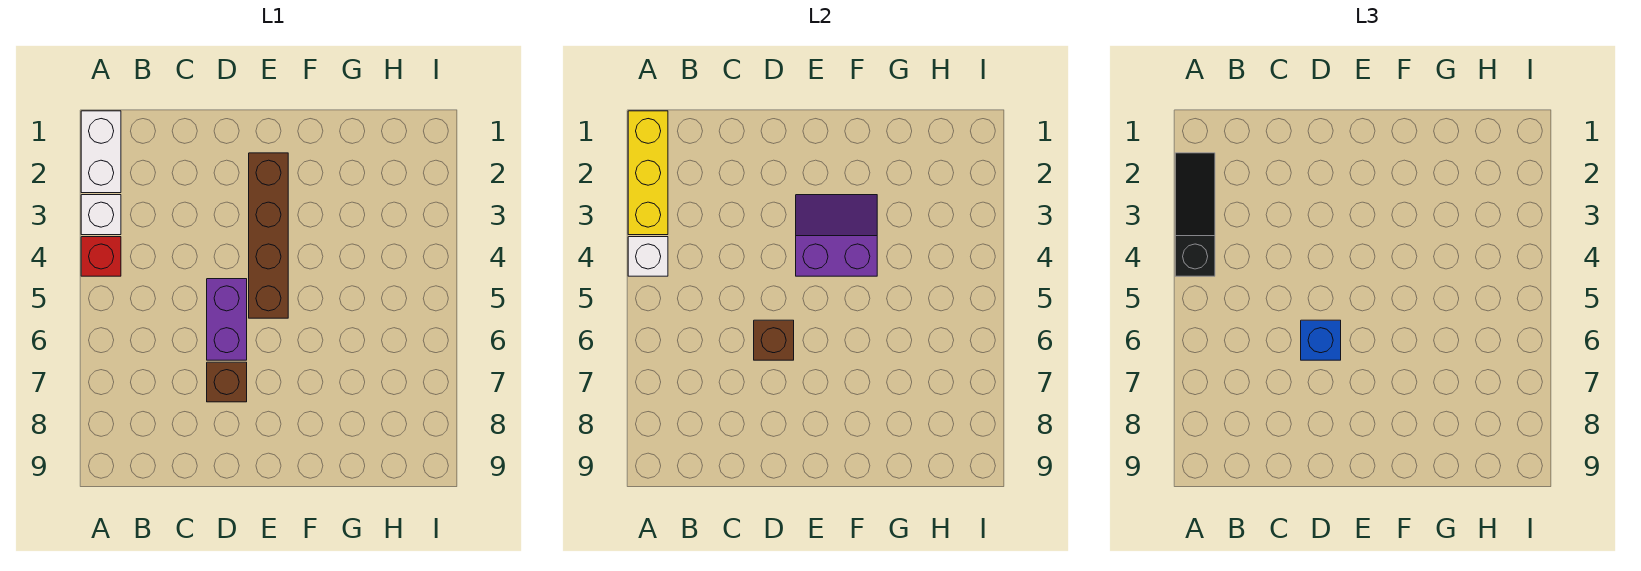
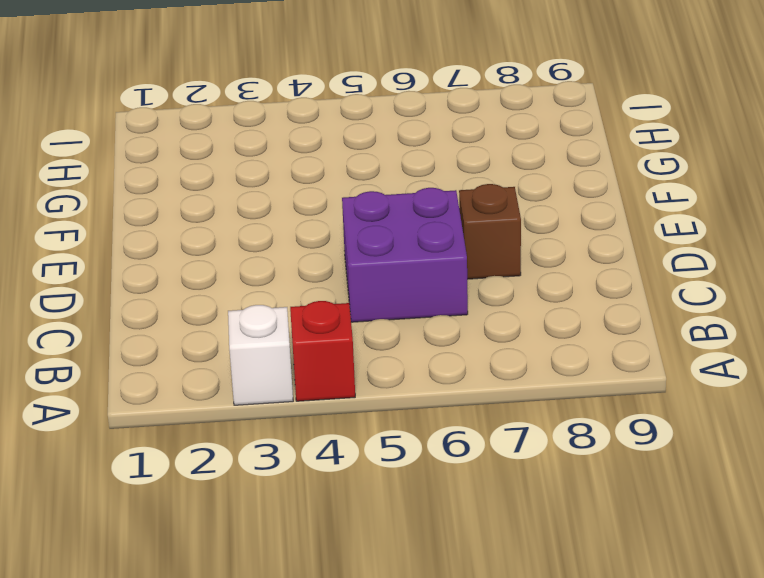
purple brick C5:D6 level 1 -> purple brick D5:D6 level 1
none -> white brick A1:A2 level 1
none -> brown brick E2:E5 level 1
none -> yellow brick A1:A3 level 2

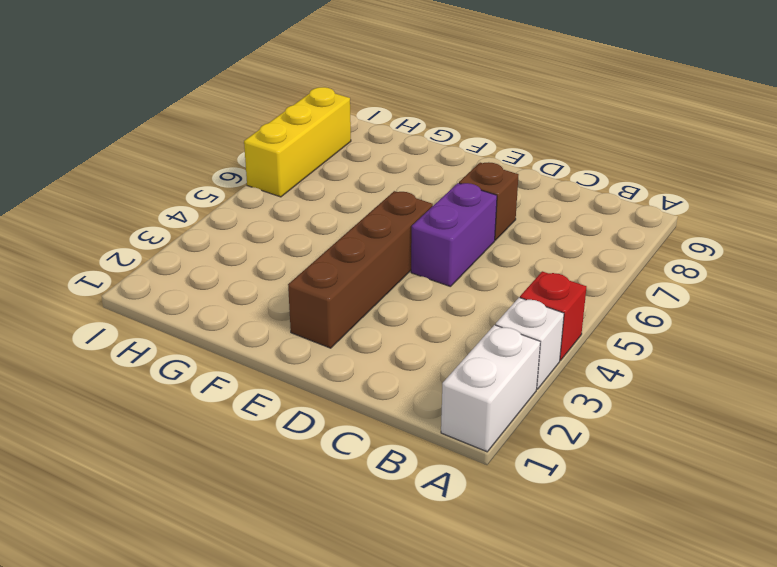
yellow brick I6:I8 level 1 -> yellow brick A1:A3 level 2
none -> white brick A4 level 2
none -> brown brick D6 level 2
none -> purple slope E3:F4 level 2 top 4

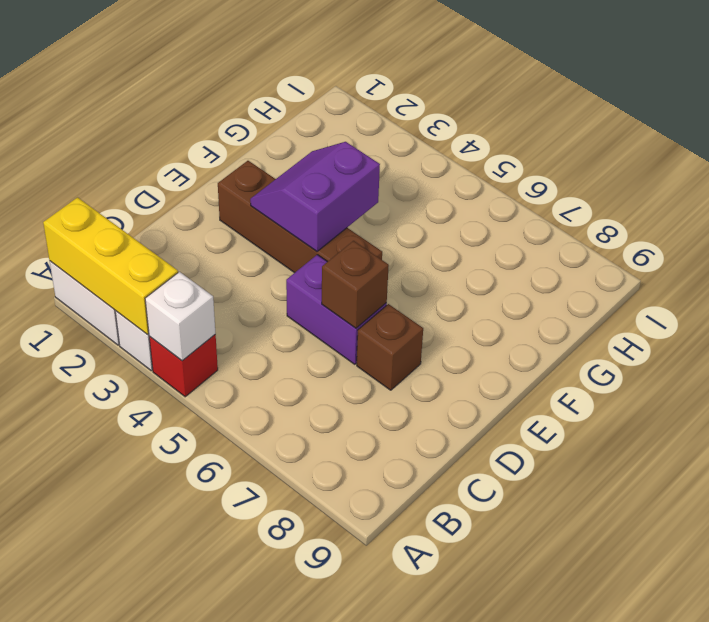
none -> black slope A2:A4 level 3 top 4
none -> blue brick D6 level 3

